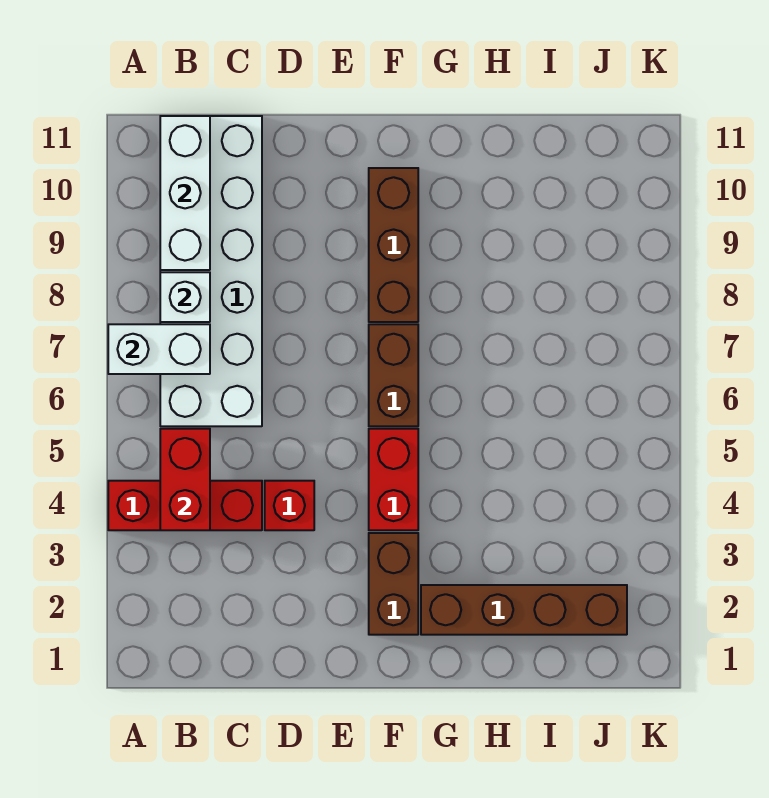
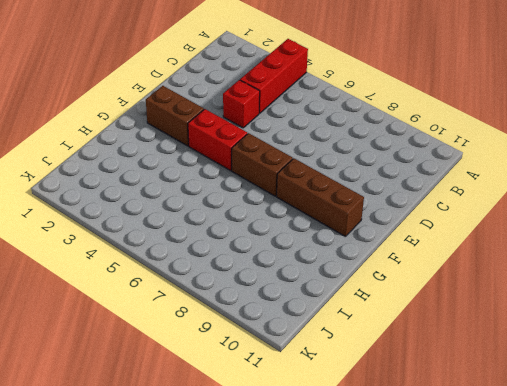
none -> white brick B6:C11 level 1
none -> brown brick G2:J2 level 1
none -> white brick A7:B7 level 2

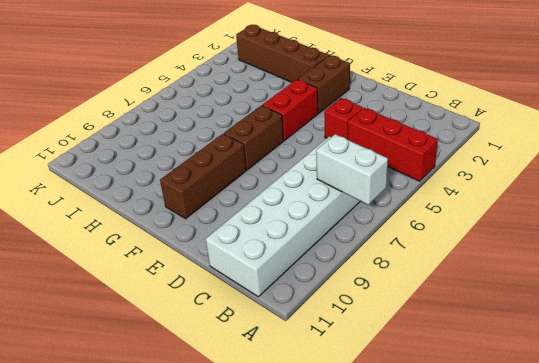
none -> red brick B4:B5 level 2
none -> white brick B8 level 2
none -> white brick B9:B11 level 2

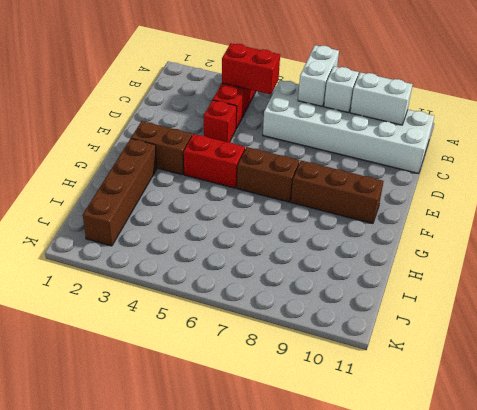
white brick B9:B10 level 2 -> white brick B9:B11 level 2

